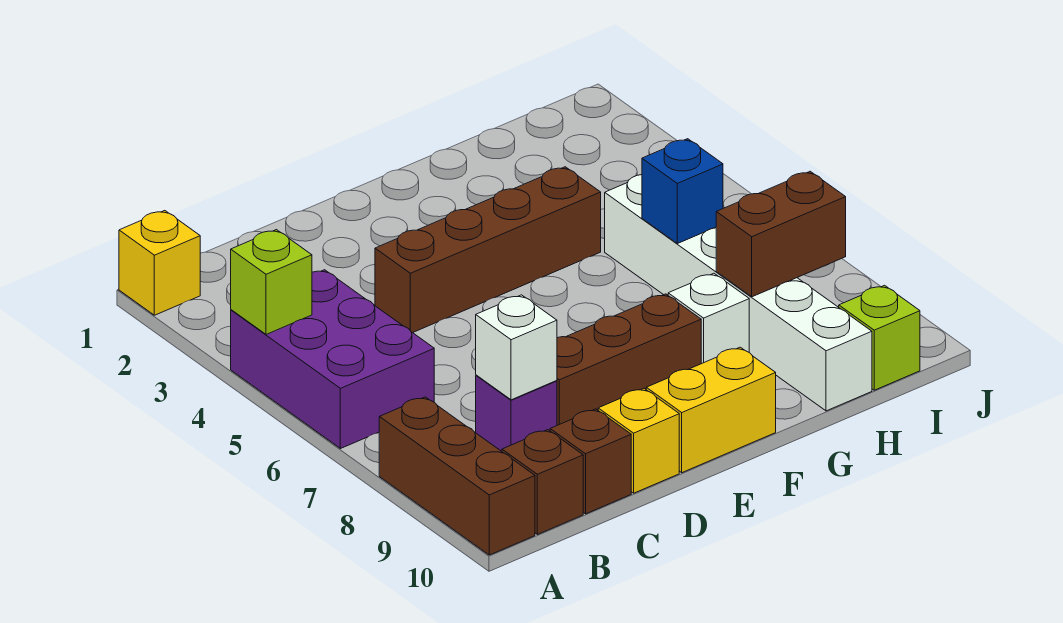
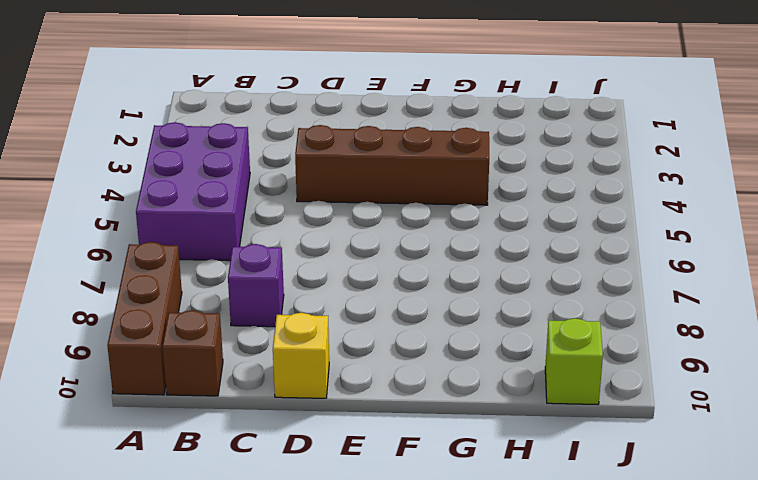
none -> yellow brick A1 level 1
none -> brown brick C10 level 1
none -> brown brick D8:F8 level 1

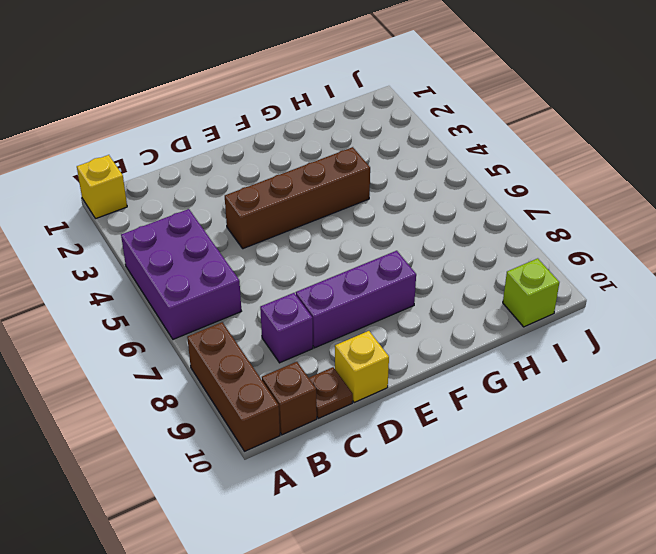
brown plate C10 level 1 -> brown brick C10 level 1
purple brick D8:F8 level 1 -> brown brick D8:F8 level 1
none -> yellow brick E10:F10 level 1
none -> white brick G8 level 1
none -> white brick H5:H10 level 1

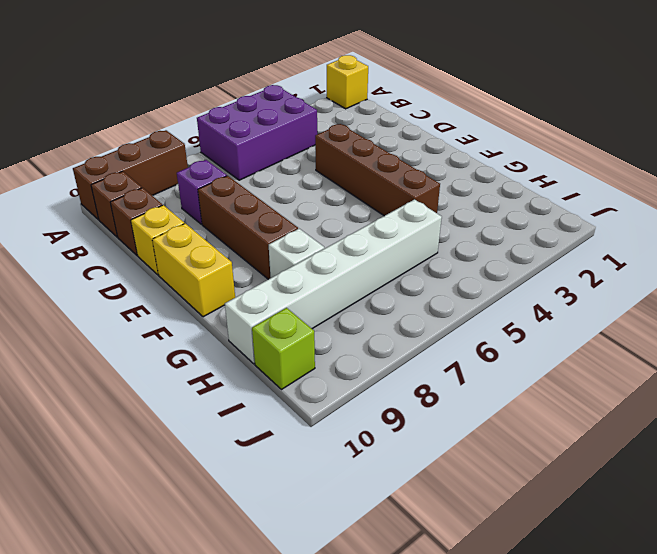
none -> lime brick A4 level 2
none -> white brick C8 level 2
none -> blue brick H6 level 2

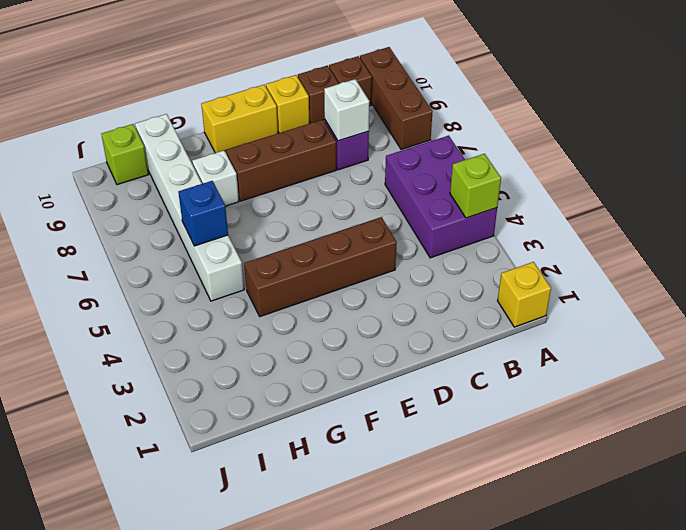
none -> brown brick H8:I8 level 2

